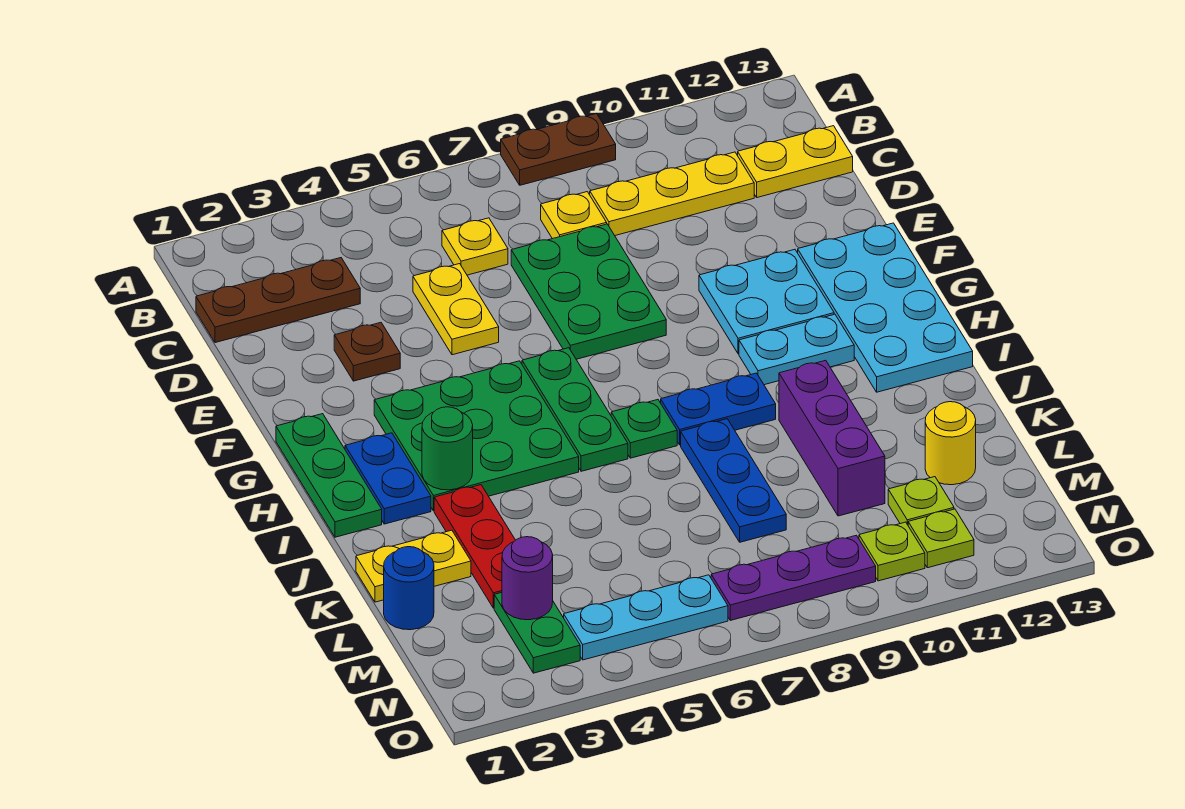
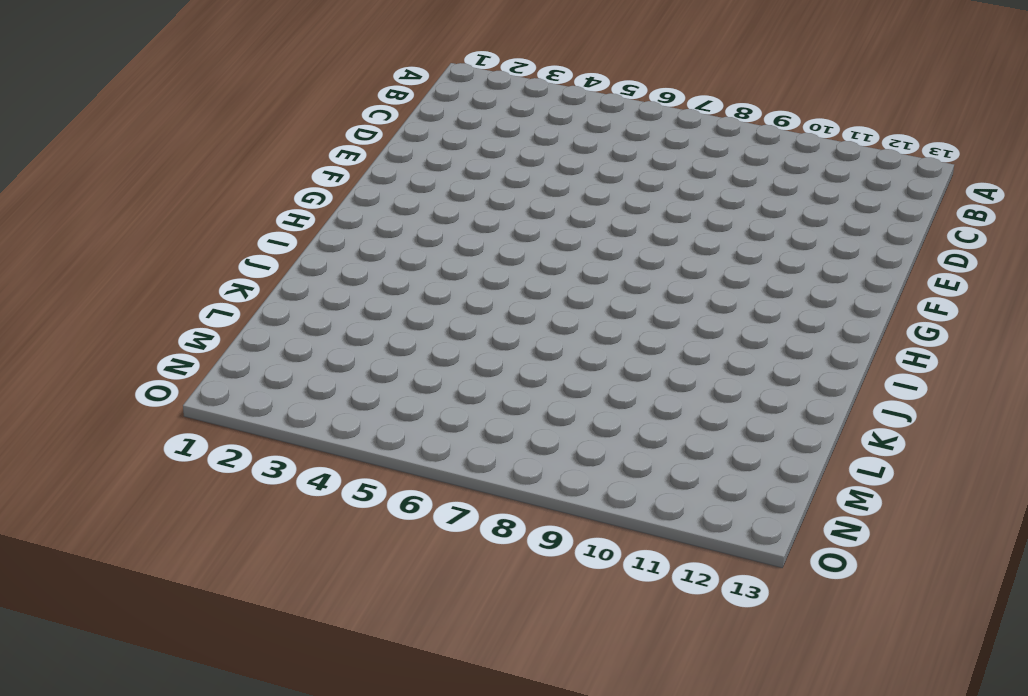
none -> brown plate A8:A9 level 1
none -> brown plate C1:C3 level 1
none -> yellow plate C6 level 1
none -> yellow plate C8 level 1

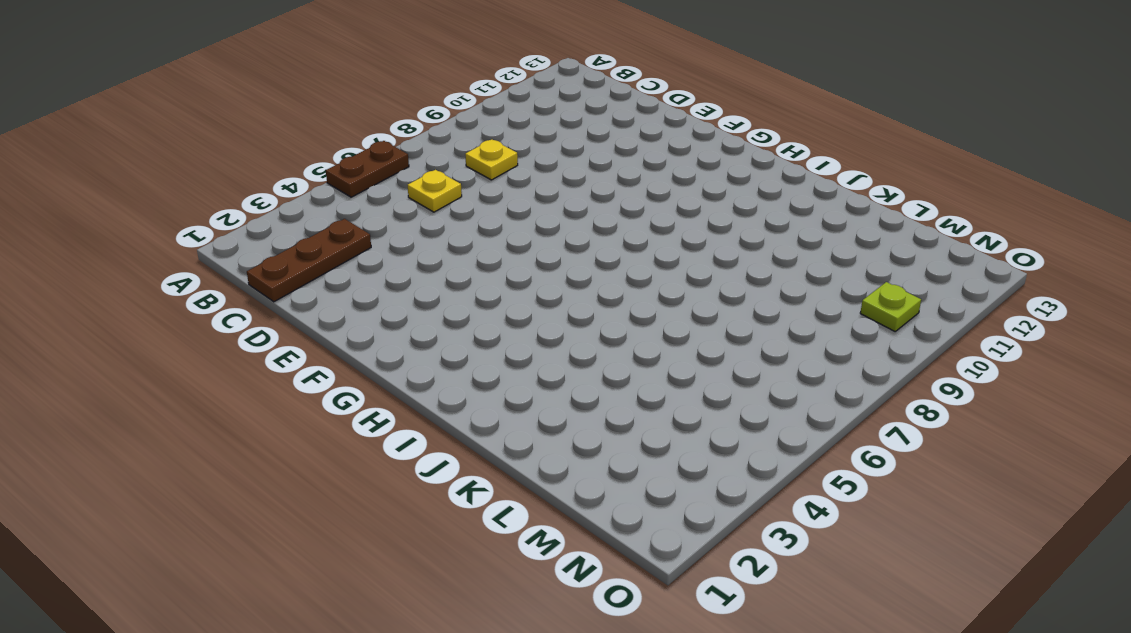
brown plate A5:A6 level 1 -> brown plate A8:A9 level 1
none -> yellow plate C9:C11 level 1
none -> yellow plate C12:C13 level 1
none -> yellow plate D5:E5 level 1
none -> green plate D7:F8 level 1

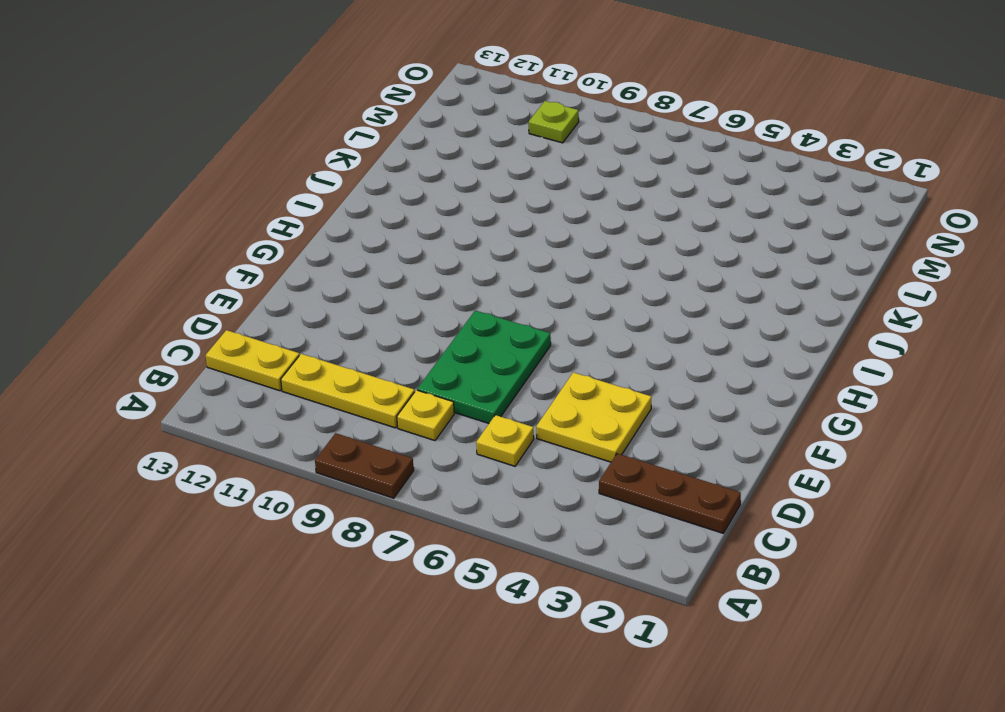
yellow plate D4:E5 level 1 -> yellow plate D5:E5 level 1
none -> brown plate E3 level 1
none -> cyan plate F10:G11 level 1
none -> cyan plate F12:I13 level 1
none -> green plate G1:I1 level 1

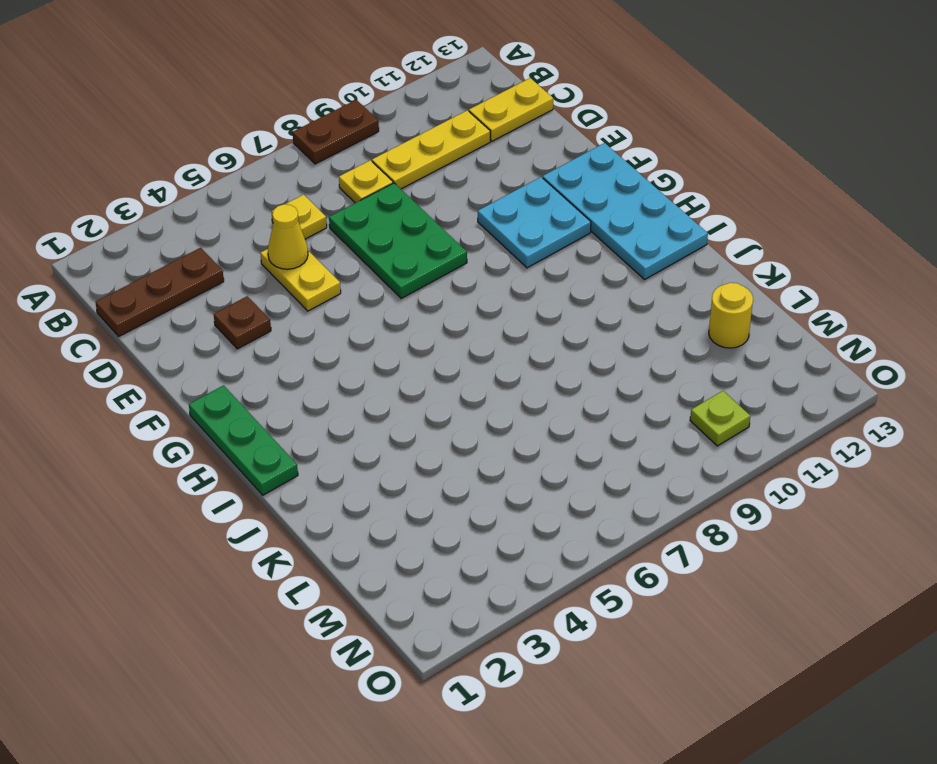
yellow cone D5 level 2 -> none
none -> green plate G3:I5 level 1
none -> green plate G6:I6 level 1
none -> blue plate H2:I2 level 1
none -> cyan plate H10:H11 level 1

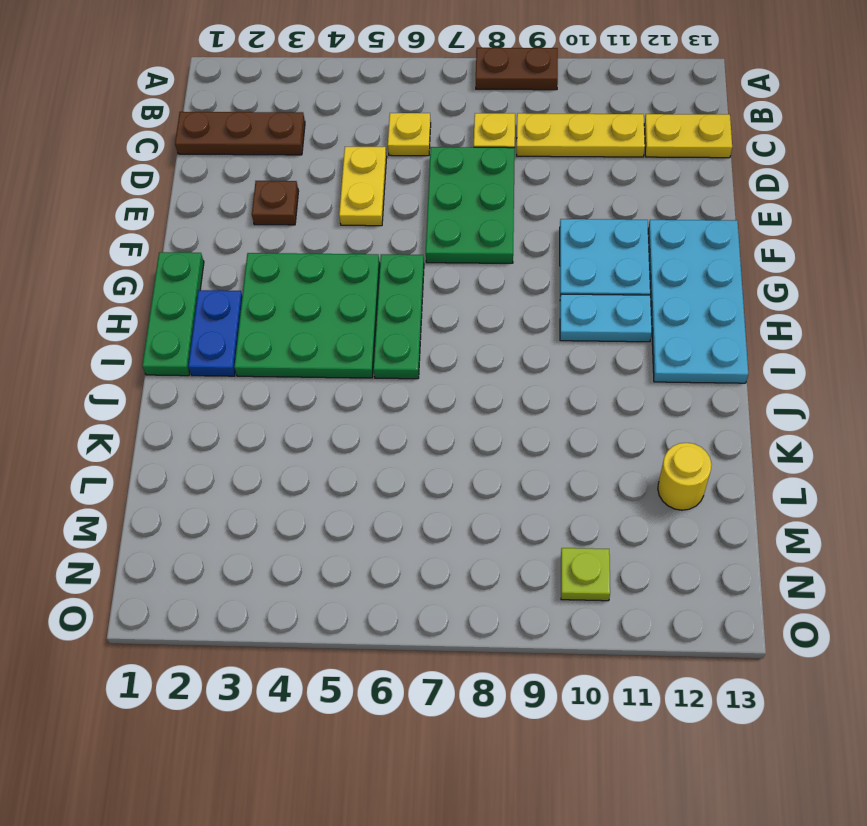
none -> green plate I7 level 1
none -> blue plate I8:I9 level 1
none -> red plate J3:L3 level 1
none -> blue plate J8:L8 level 1

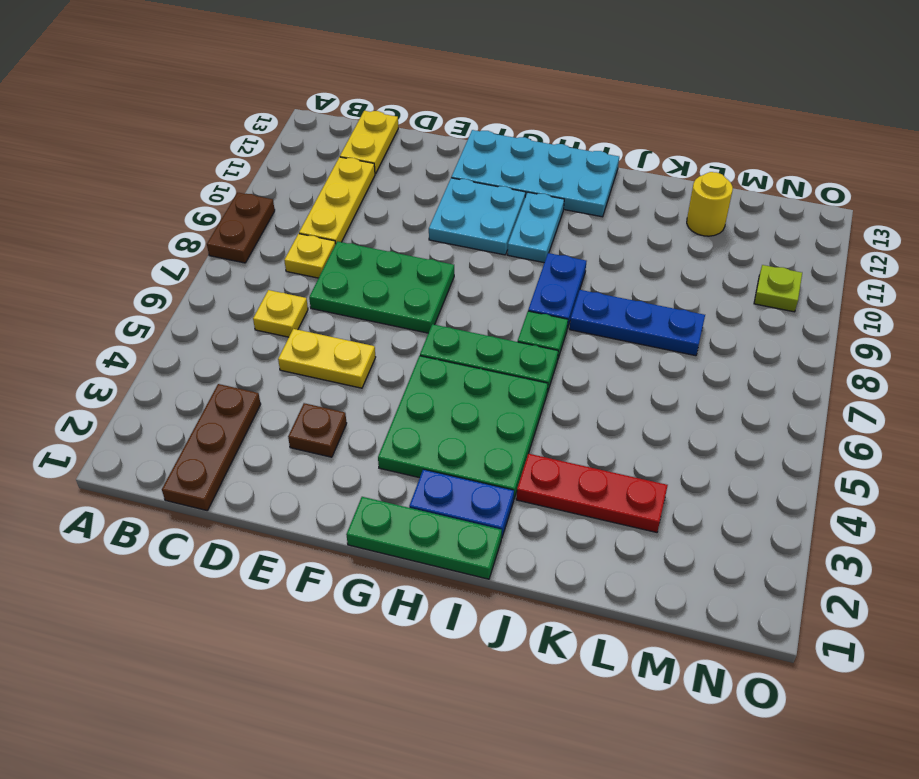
none -> purple brick J10:L10 level 1
none -> yellow plate K1:K2 level 1
none -> blue round brick L1 level 1
none -> green plate M3:N3 level 1

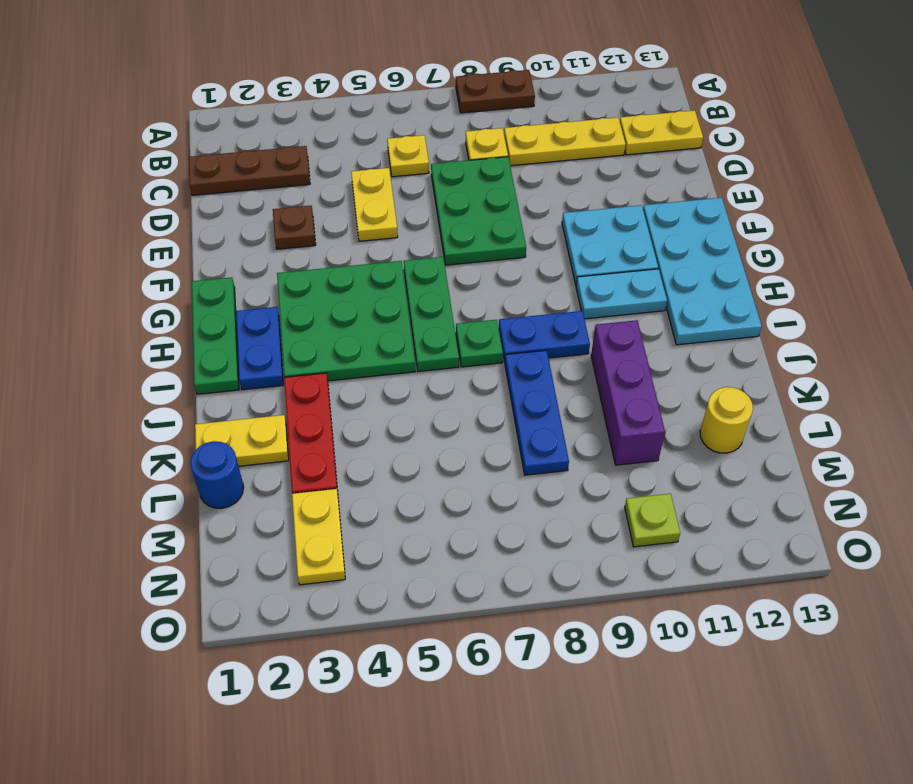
yellow plate M3:N3 level 1 -> green plate M3:N3 level 1
none -> lime plate M11 level 1
none -> cyan plate N4:N6 level 1
none -> purple plate N7:N9 level 1
none -> lime plate N11 level 1

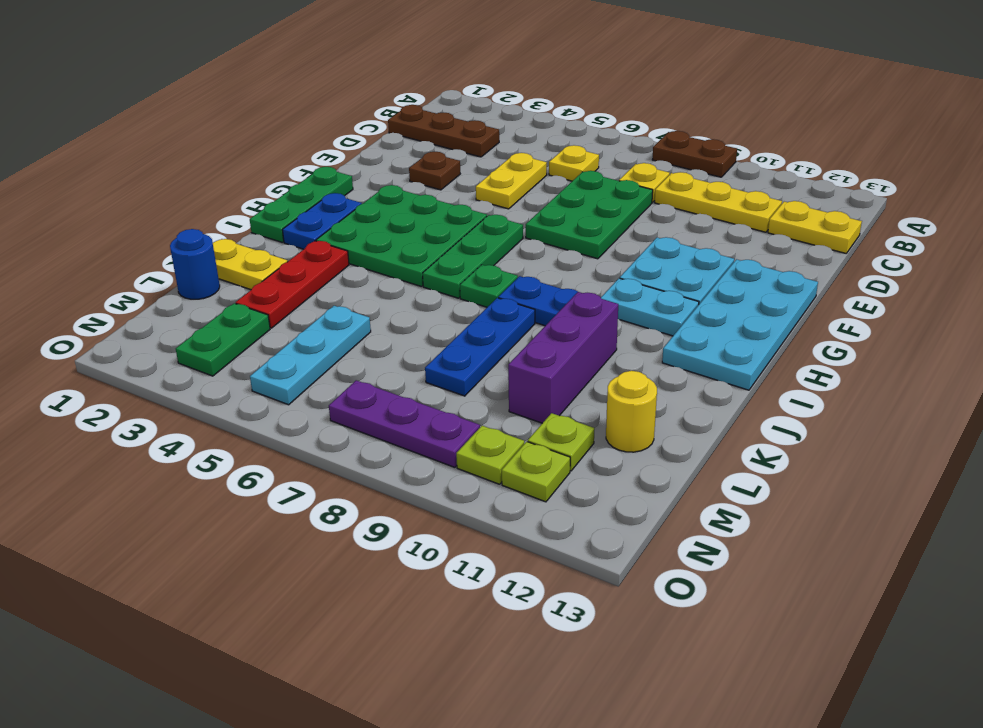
cyan plate L5:N5 level 1 -> cyan plate N4:N6 level 1
none -> green round brick I3 level 2
none -> purple round brick M3 level 2

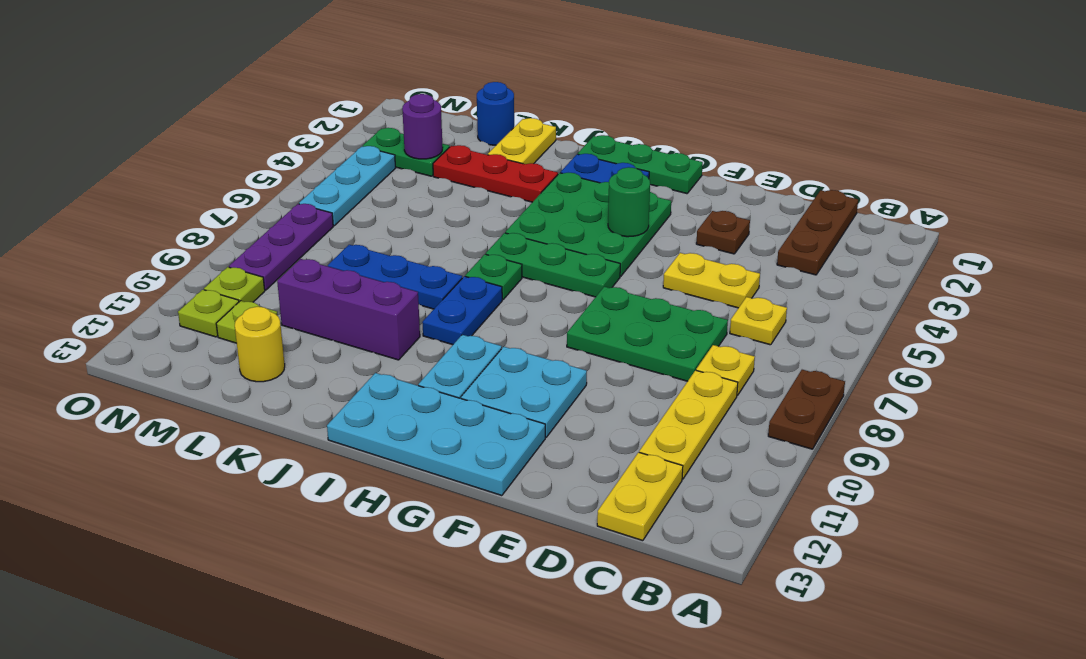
green round brick G4 level 2 -> green round brick I3 level 2

